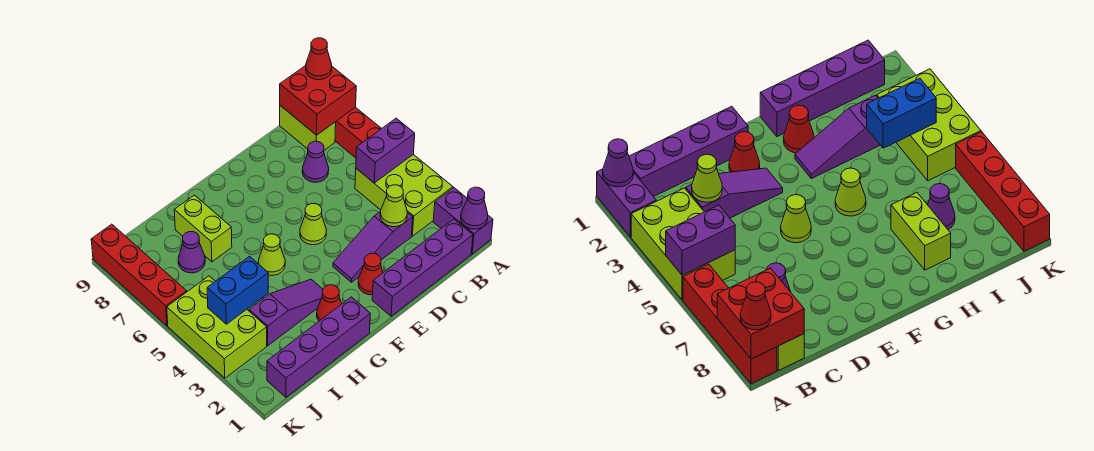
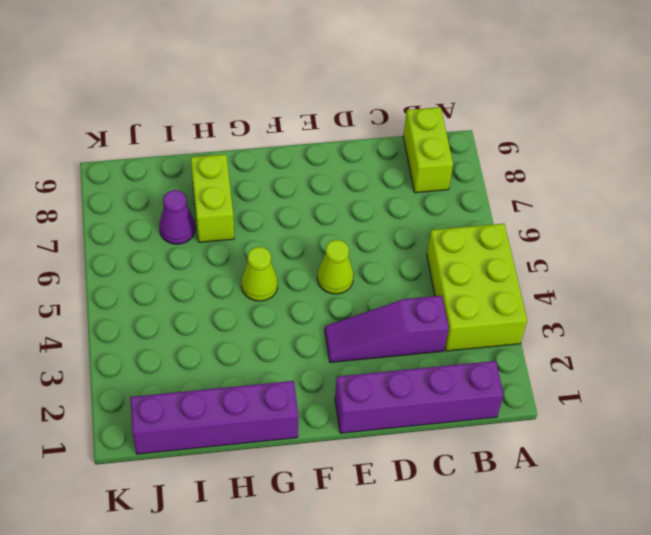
none -> purple brick A1:A2 level 1
none -> red brick A6:A9 level 1
none -> purple cone C7 level 1

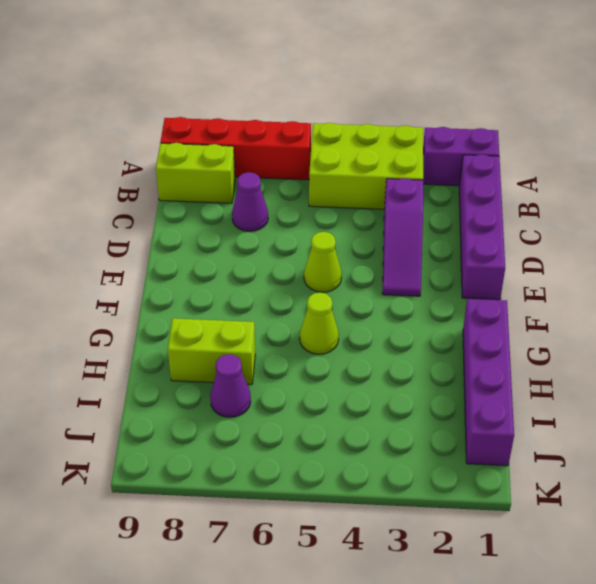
none -> red cone E2 level 1
none -> red cone G2 level 1
none -> purple slope G3:I3 level 1 top I

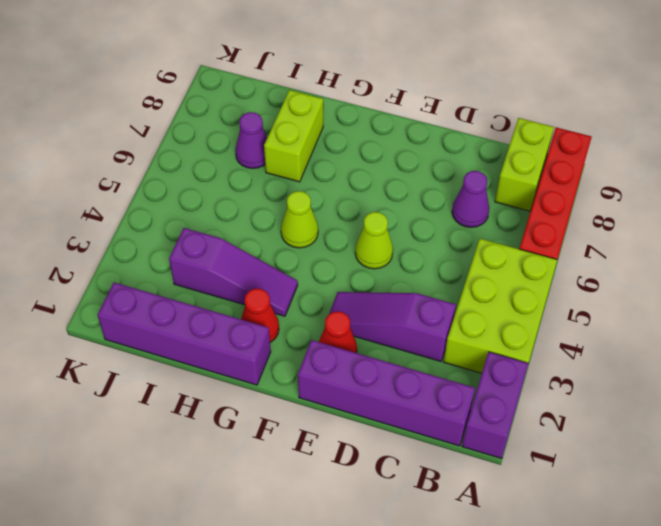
none -> lime brick J3:K5 level 1
none -> red brick K6:K9 level 1
none -> purple cone A1 level 2

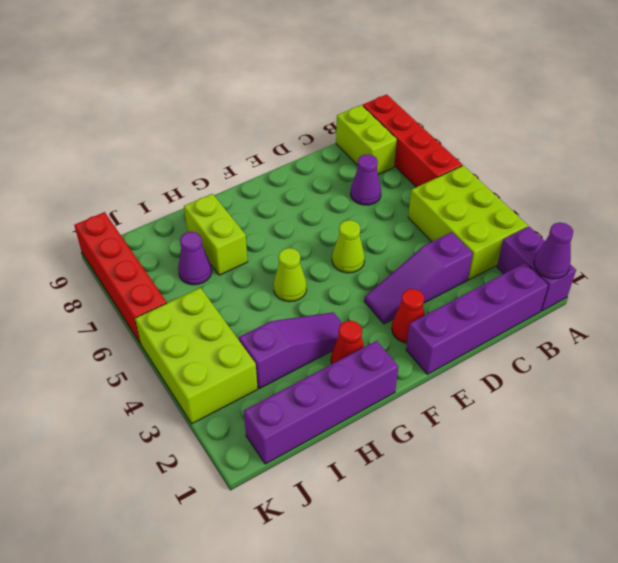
none -> purple brick A5:B5 level 2
none -> red brick A8:B9 level 2
none -> lime cone C3 level 2

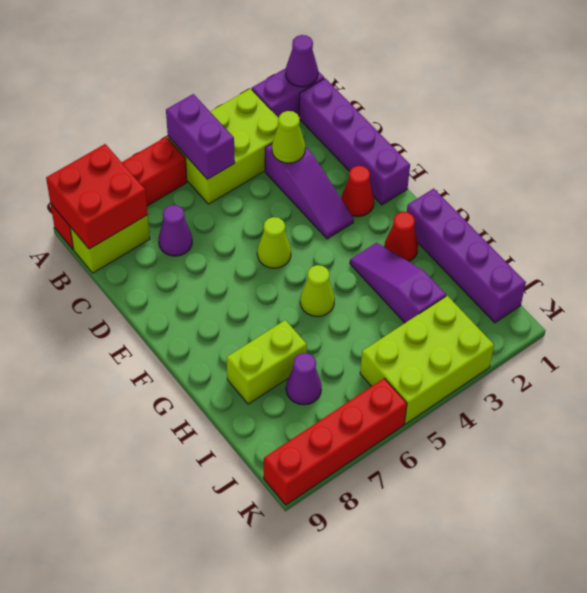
none -> blue brick I4:J4 level 2
none -> red cone A9 level 3

